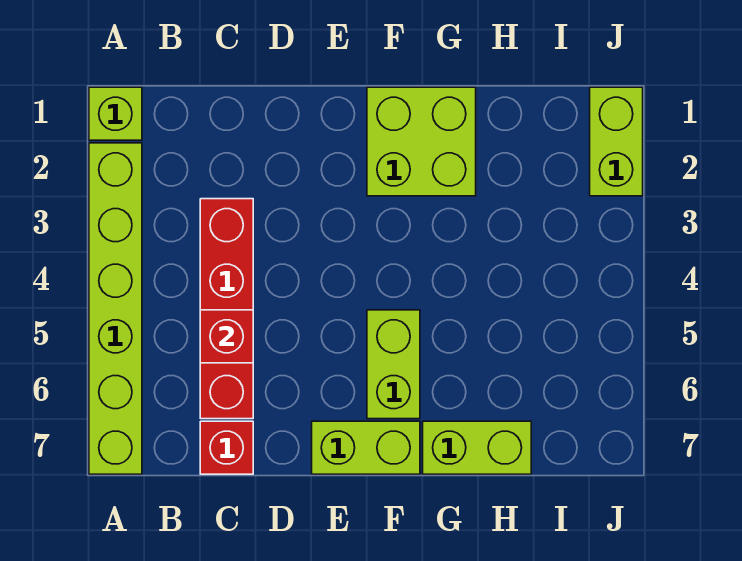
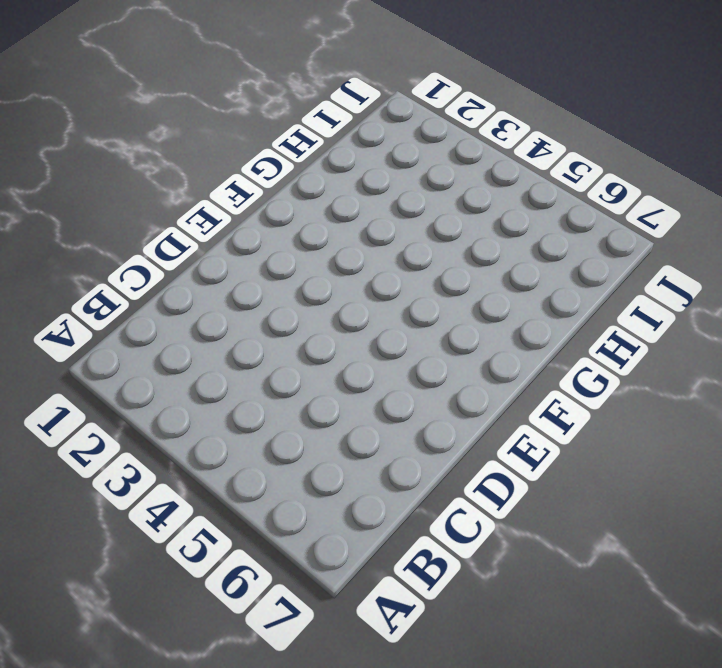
none -> lime brick A1 level 1
none -> lime brick A2:A7 level 1

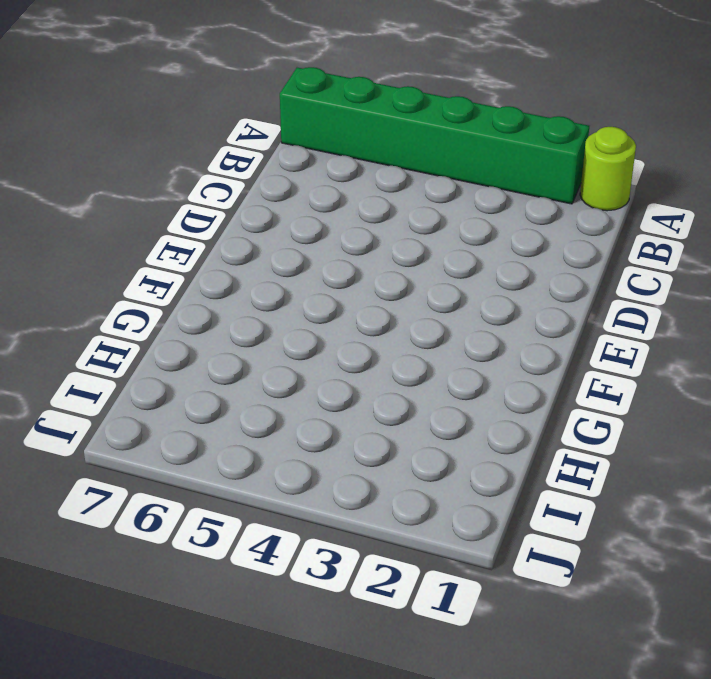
lime round brick A1 level 1 -> lime brick A1 level 1
green brick A2:A7 level 1 -> lime brick A2:A7 level 1
none -> red brick C3:C6 level 1
none -> red brick C7 level 1

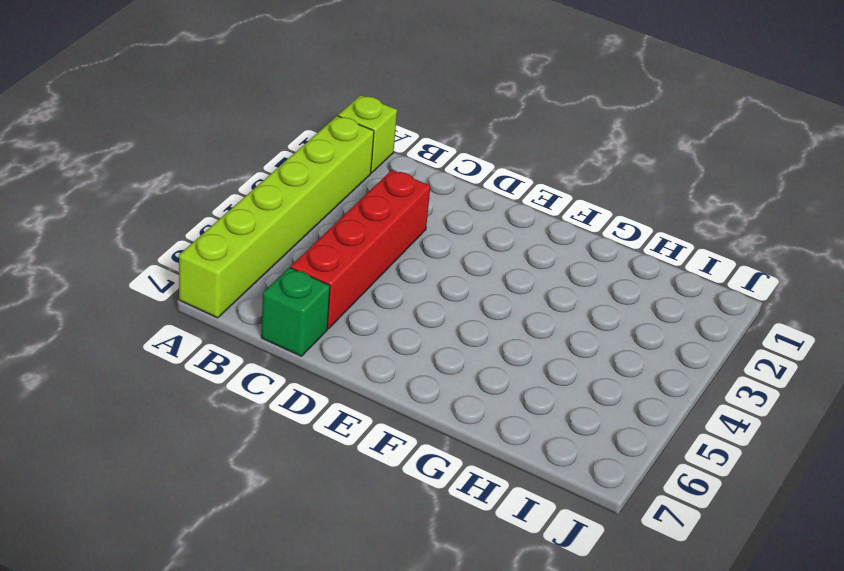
green brick C7 level 1 -> red brick C7 level 1
none -> lime brick E7:F7 level 1
none -> lime brick F1:G2 level 1

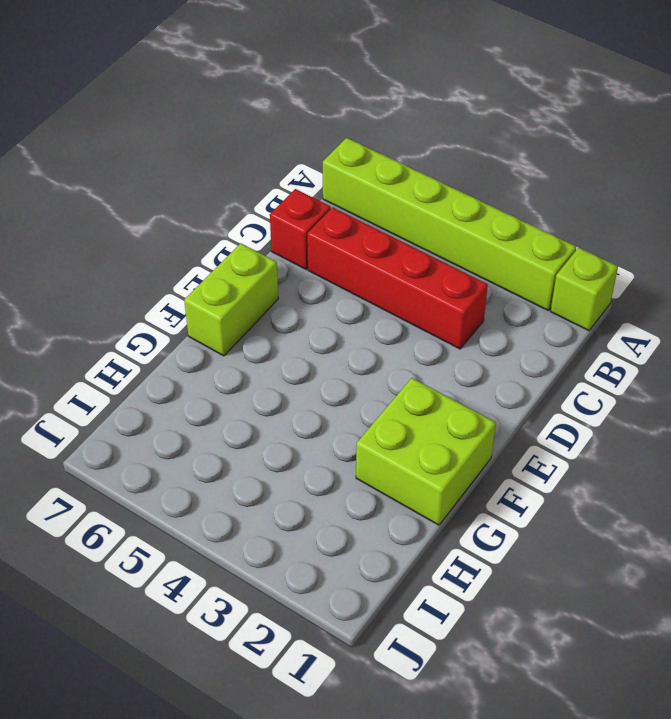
none -> lime brick F5:F6 level 1
none -> lime brick G7:H7 level 1

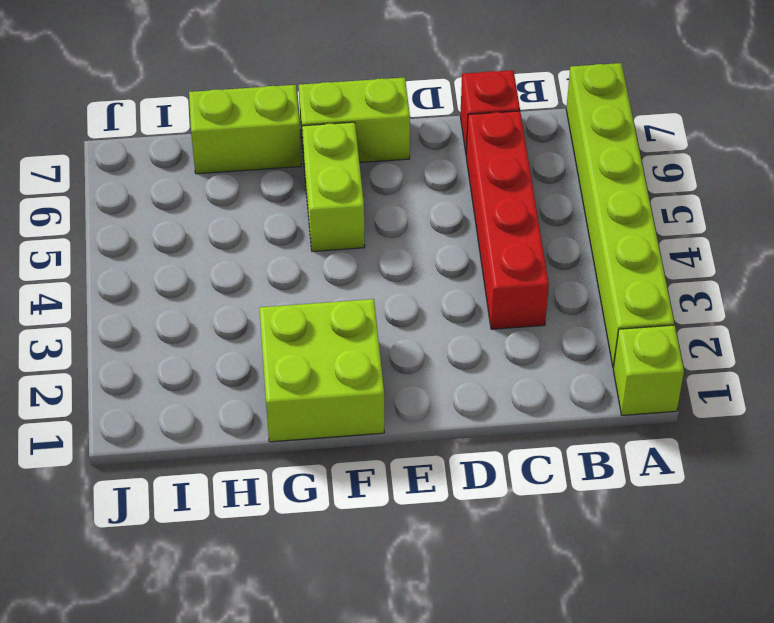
none -> lime brick J1:J2 level 1
none -> red brick C5 level 2

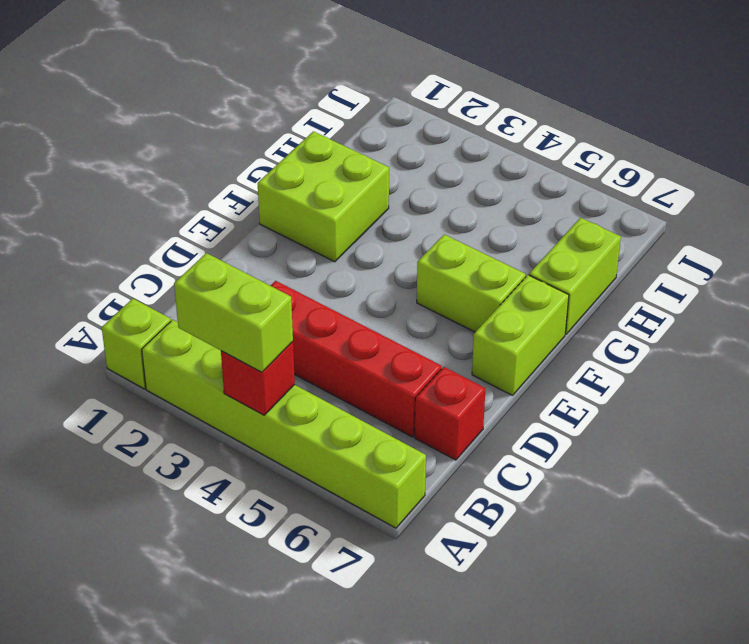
lime brick A3:A4 level 3 -> lime brick J1:J2 level 1
red brick A4 level 2 -> red brick C5 level 2

